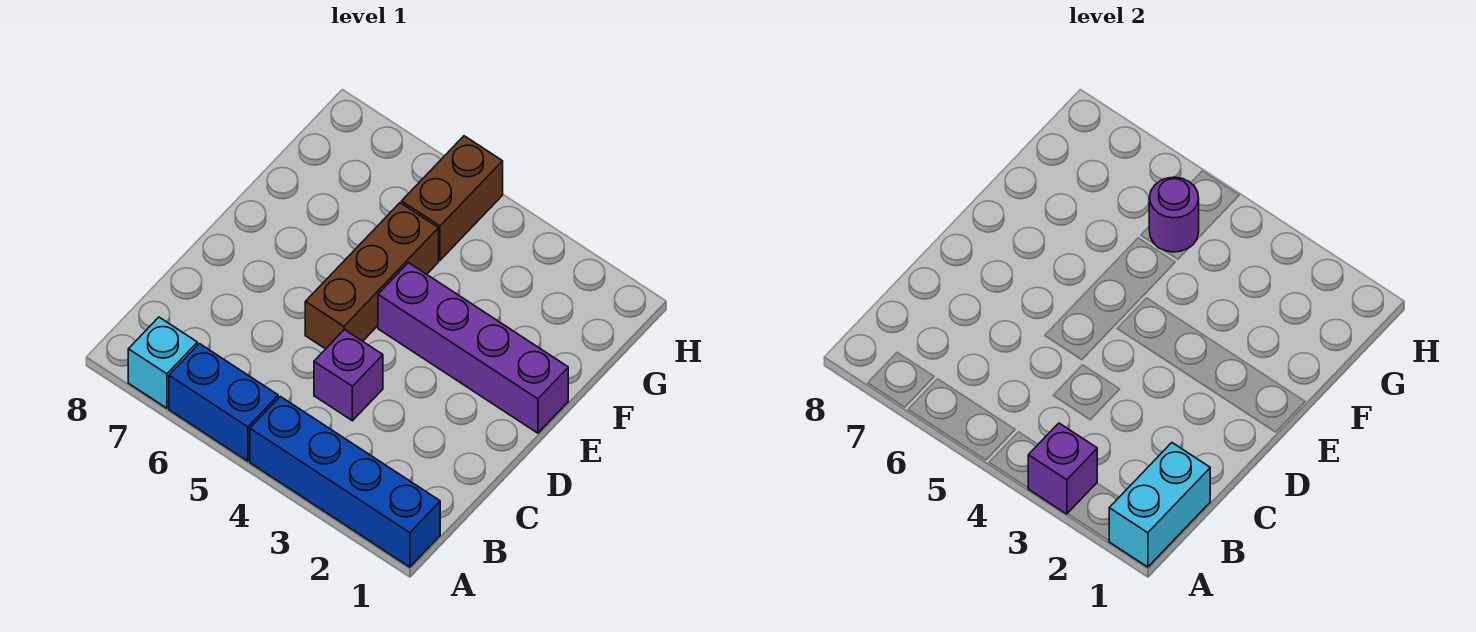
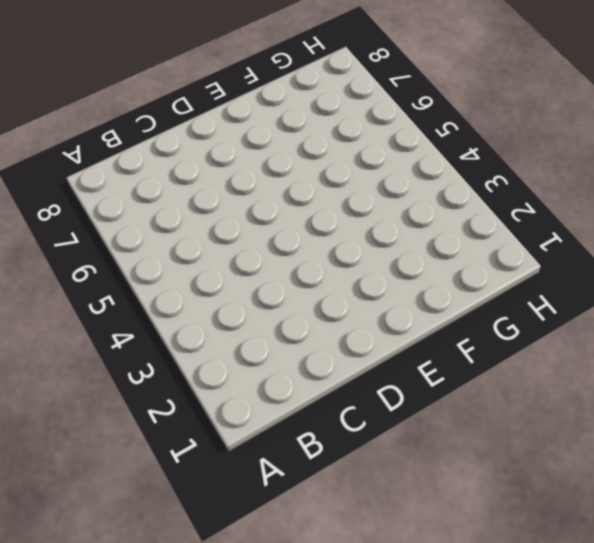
none -> blue brick A1:A4 level 1
none -> blue brick A5:A6 level 1

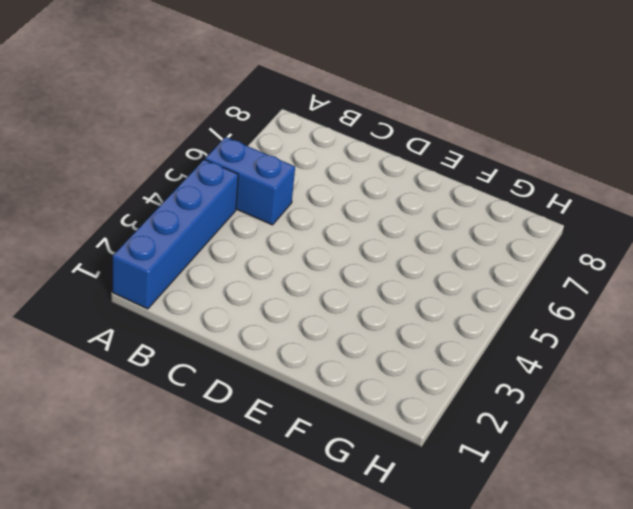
blue brick A5:B5 level 1 -> blue brick A5:A6 level 1
none -> cyan brick A7 level 1
none -> purple brick C4 level 1

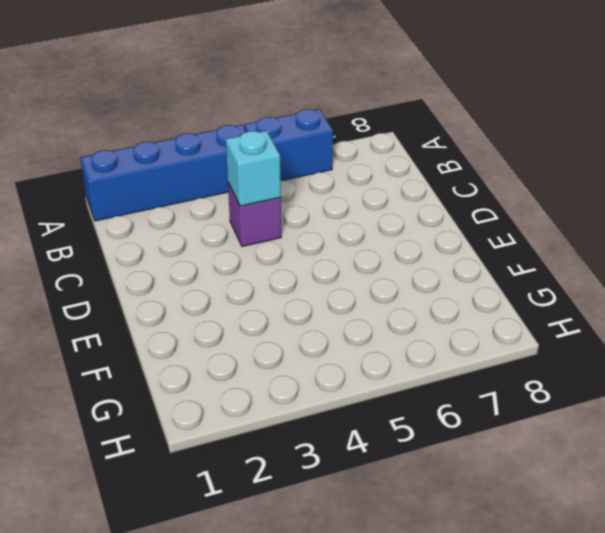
cyan brick C4 level 2 -> cyan brick A7 level 1
none -> brown brick D5:F5 level 1
none -> purple brick E1:E4 level 1

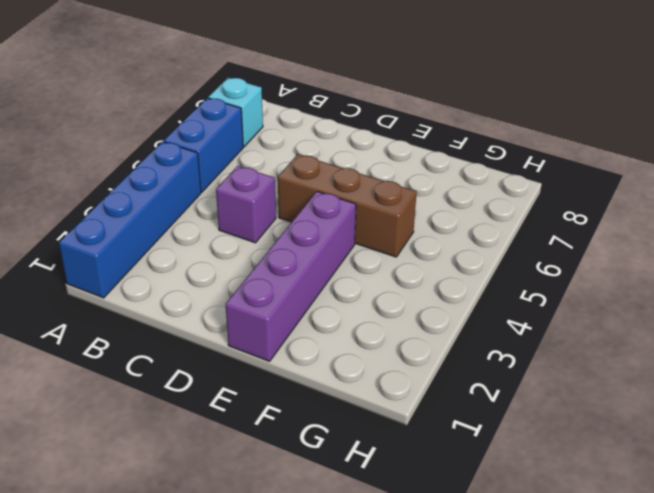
none -> brown brick G5:H5 level 1
none -> cyan brick A1:B1 level 2

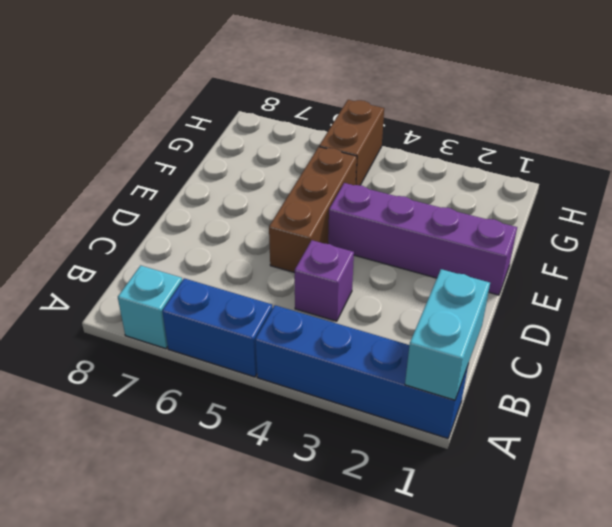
none -> purple brick A3 level 2
none -> purple round brick G5 level 2

